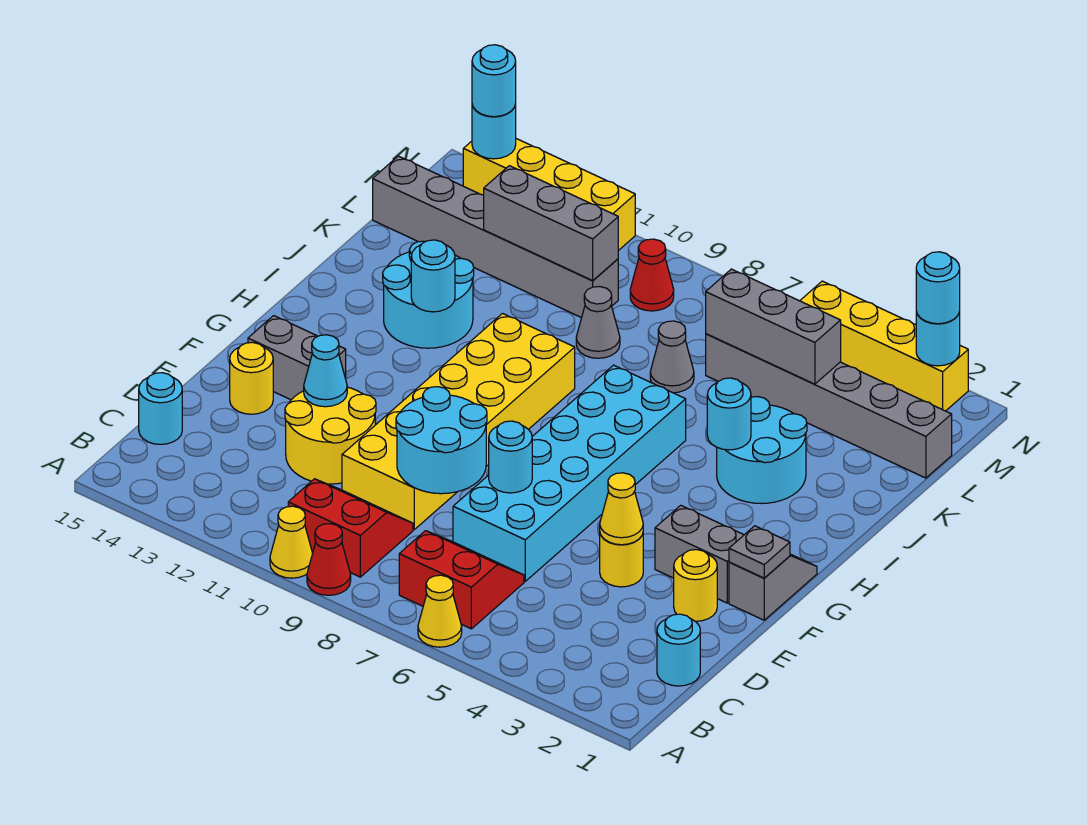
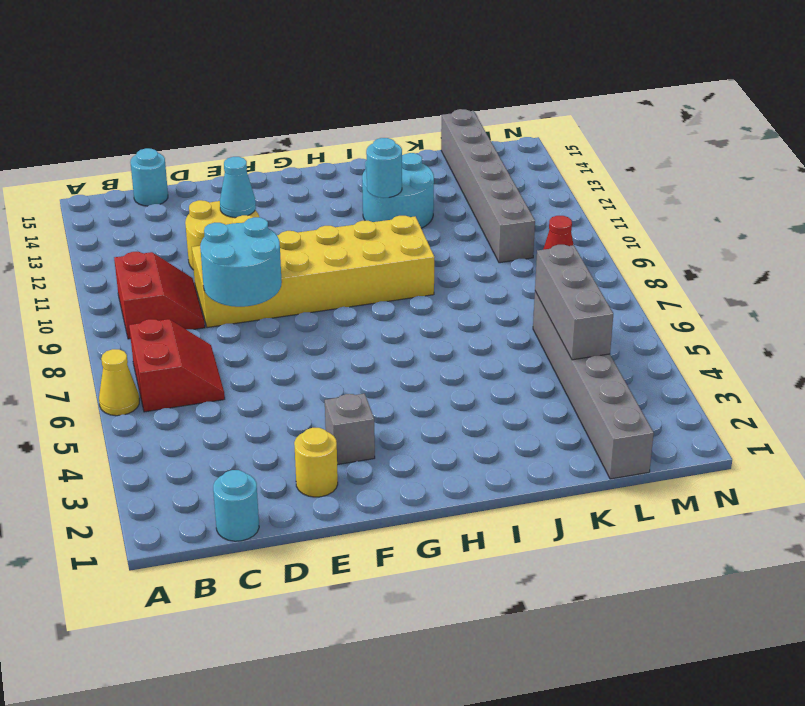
grey brick F3 level 1 -> grey brick F2:F3 level 1
none -> red cone A9 level 1
none -> yellow cone A10 level 1
none -> cyan brick D6:I7 level 1
none -> yellow round brick E4 level 1

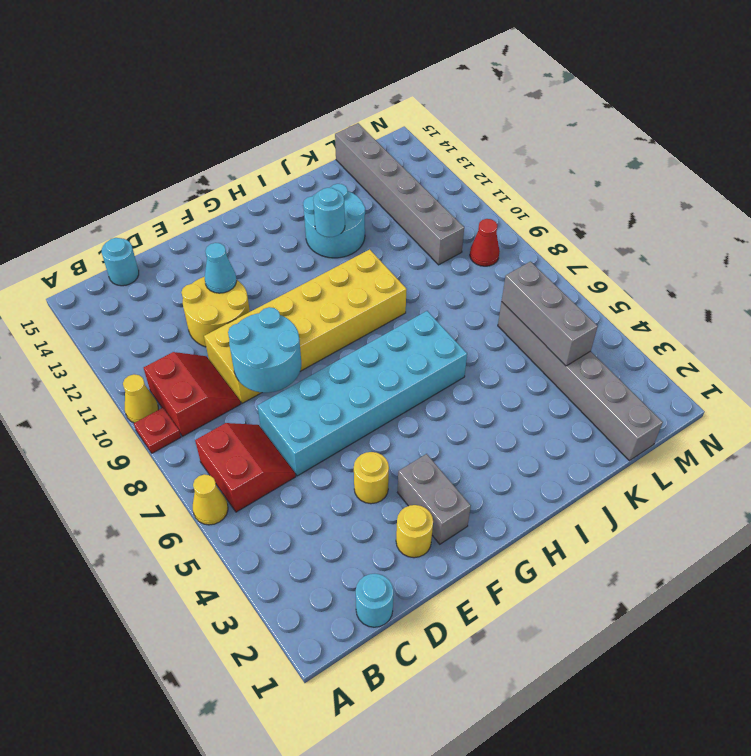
red plate A9 level 1 -> red cone A9 level 1
none -> yellow round brick E14 level 1
none -> grey slope F1:G1 level 1 top F
none -> grey brick F13:F14 level 1
none -> cyan round brick I3:J4 level 1

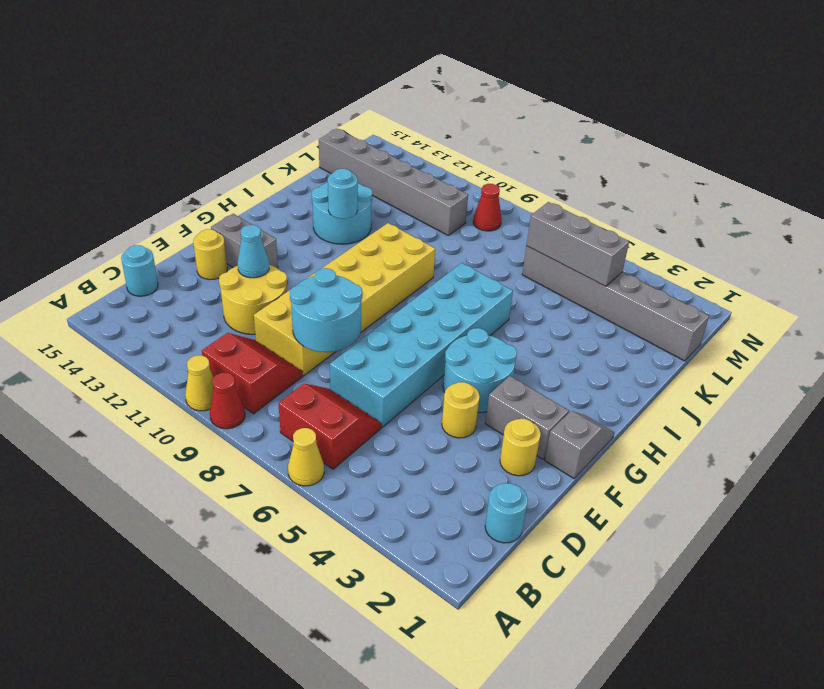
cyan round brick F4:G5 level 1 -> cyan round brick I3:J4 level 1
none -> grey cone K7 level 1
none -> grey cone K9 level 1
none -> yellow brick N2:N5 level 1
none -> yellow brick N11:N14 level 1

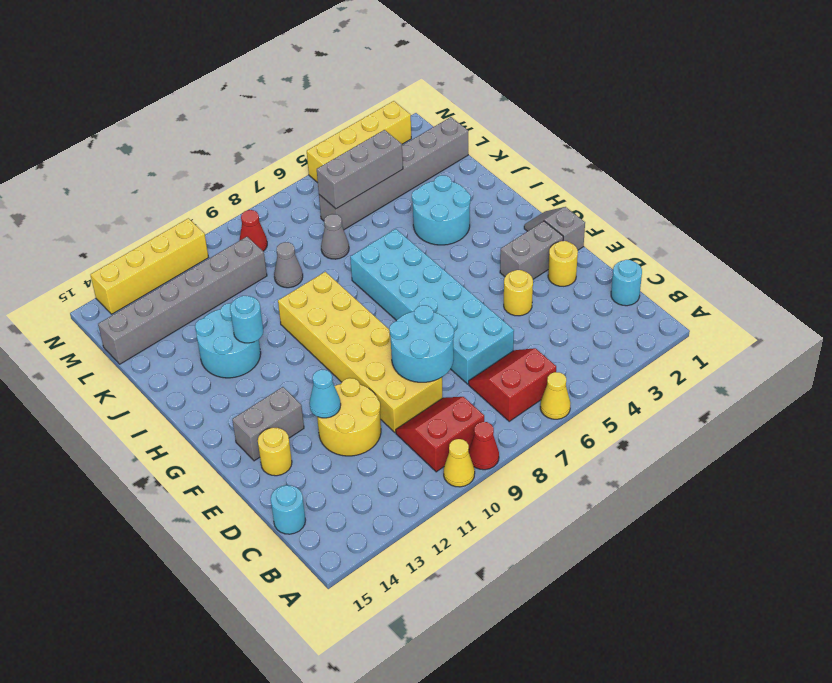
none -> yellow cone E4 level 2
none -> cyan round brick E7 level 2
none -> grey plate F1 level 2
none -> cyan round brick I4 level 2

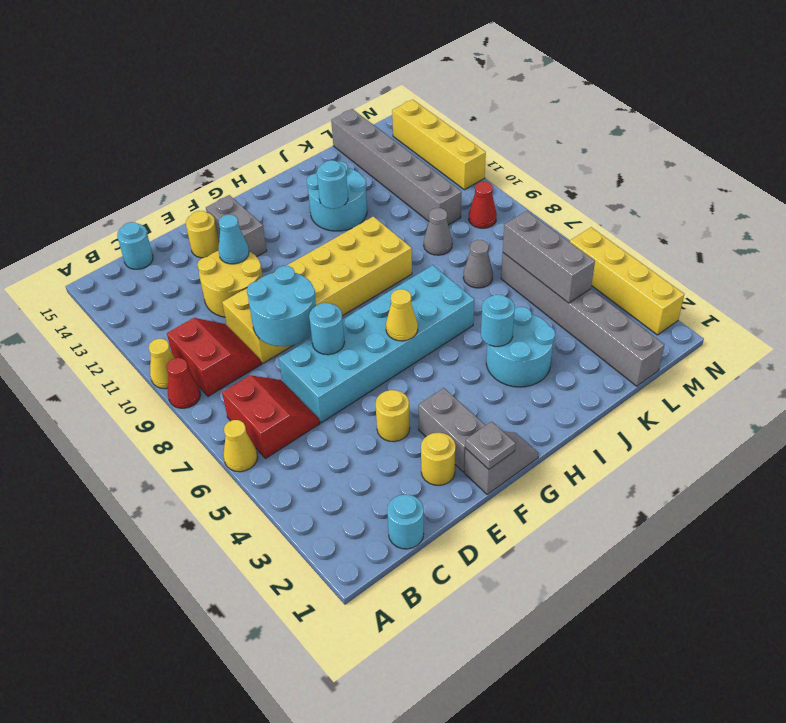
yellow cone G6 level 2 -> yellow cone E4 level 2
none -> grey brick L10:L12 level 2
none -> cyan round brick N2 level 2
none -> cyan round brick N14 level 2
none -> cyan round brick N2 level 3

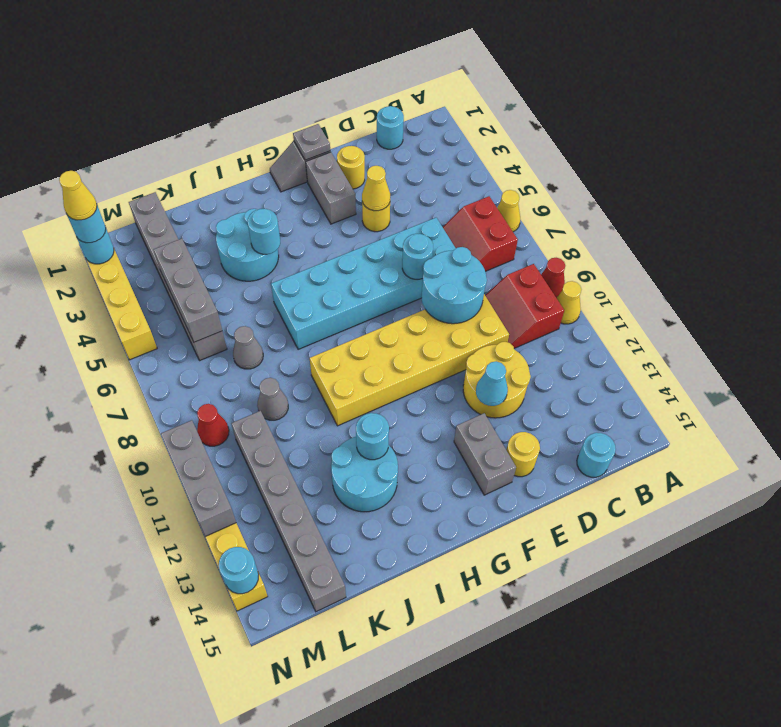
yellow cone N2 level 4 -> none
grey brick N10:N12 level 2 -> grey brick L10:L12 level 2
none -> cyan round brick N14 level 3

